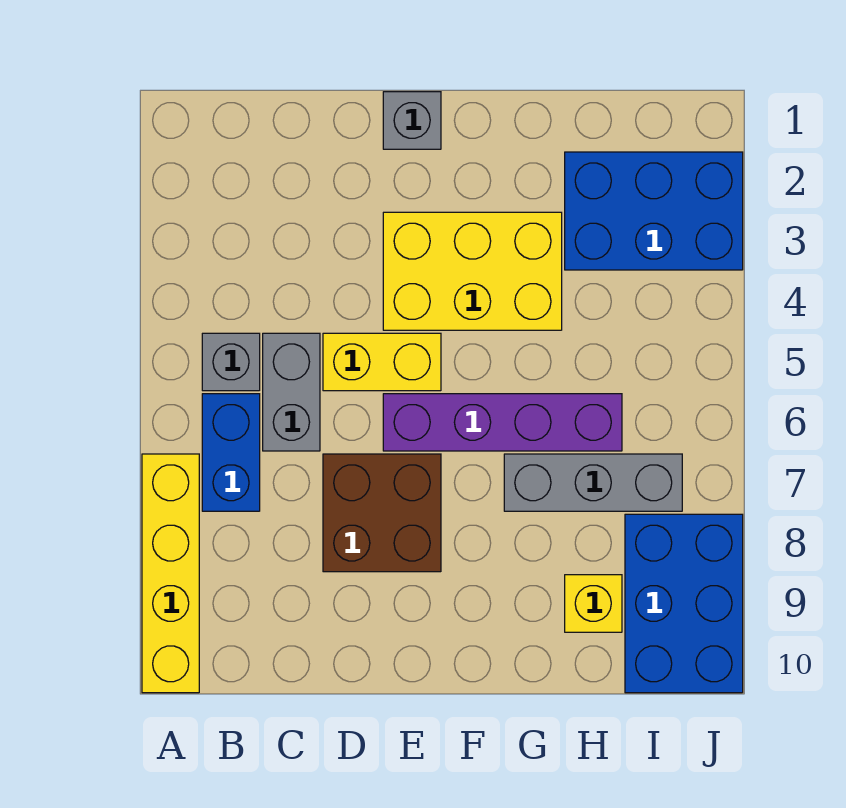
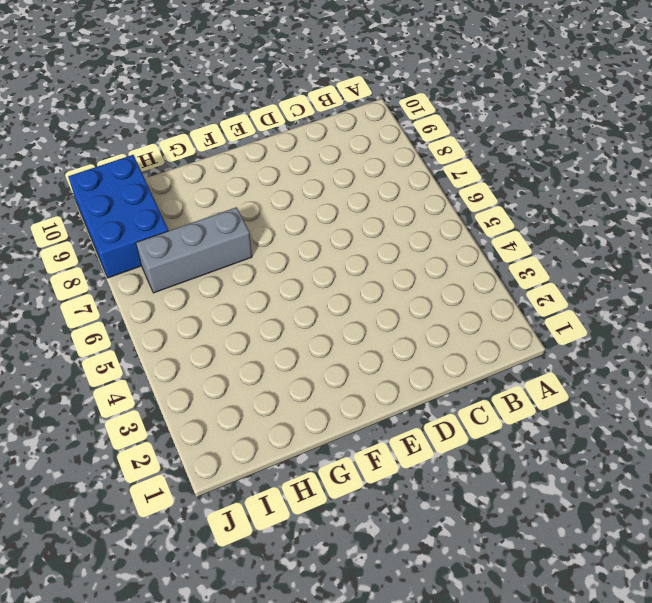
none -> yellow brick A7:A10 level 1
none -> grey brick B5 level 1
none -> blue brick B6:B7 level 1

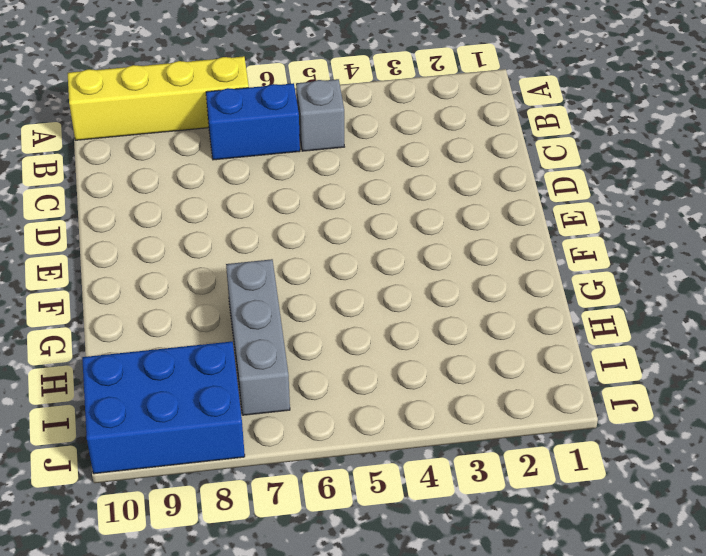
none -> grey brick C5:C6 level 1
none -> yellow brick D5:E5 level 1
none -> brown brick D7:E8 level 1

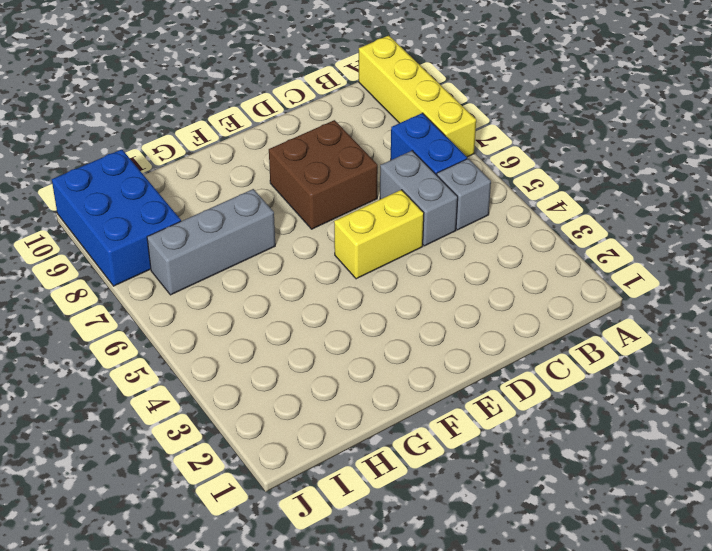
none -> grey brick E1 level 1
none -> yellow brick E3:G4 level 1
none -> purple brick E6:H6 level 1

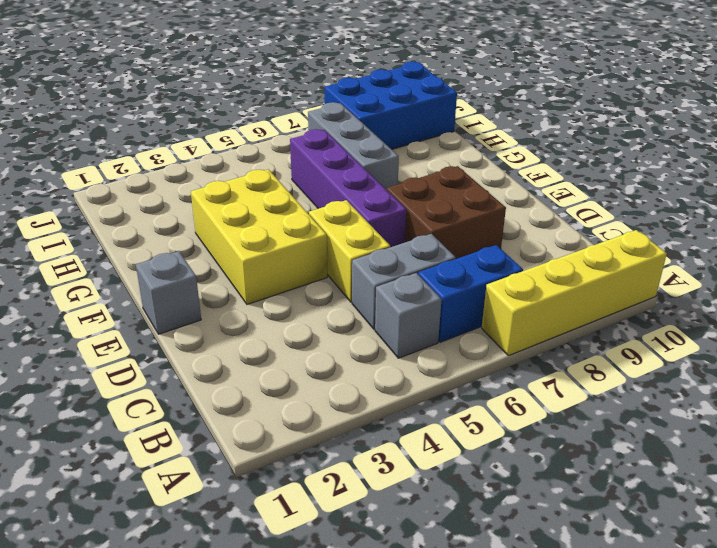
none -> blue brick H2:J3 level 1
none -> yellow brick H9 level 1

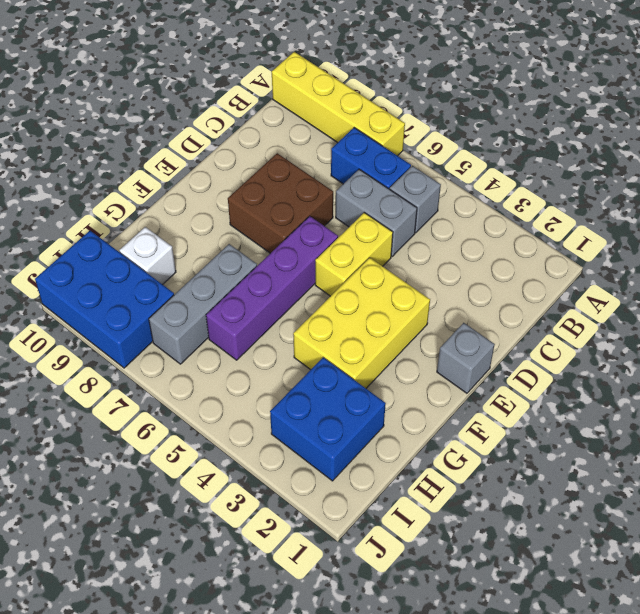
blue brick H2:I3 level 1 -> blue brick H2:J3 level 1
white brick H9 level 1 -> yellow brick H9 level 1

